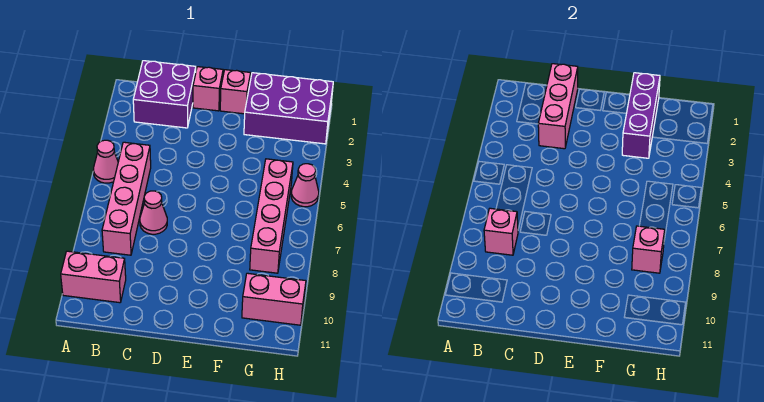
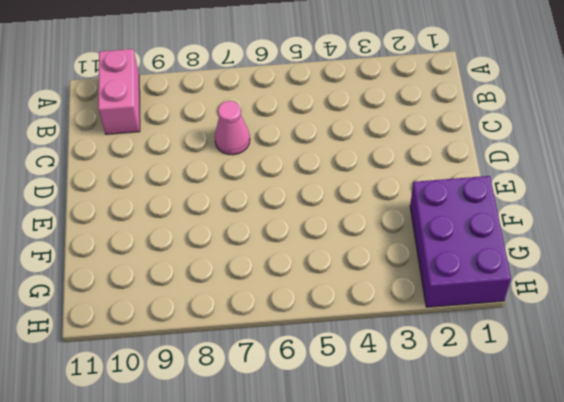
none -> pink cone A5 level 1
none -> purple brick B1:C2 level 1
none -> pink brick B5:B8 level 1

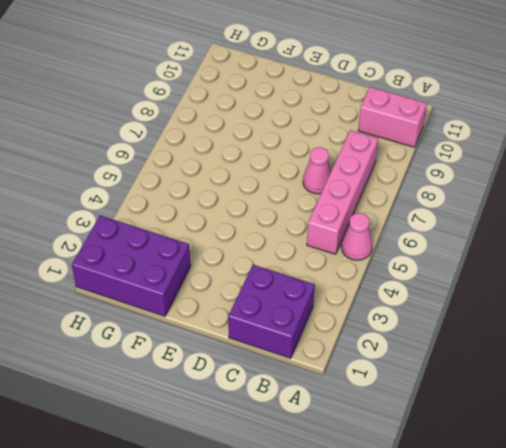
none -> pink brick D1 level 1
none -> pink brick E1 level 1
none -> pink brick G5:G8 level 1

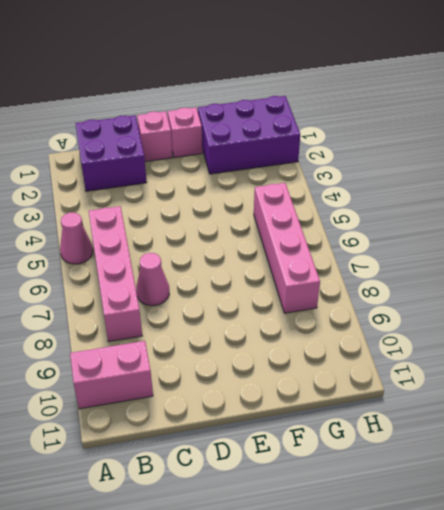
none -> pink brick G10:H10 level 1
none -> pink cone H5 level 1
none -> pink brick B8 level 2

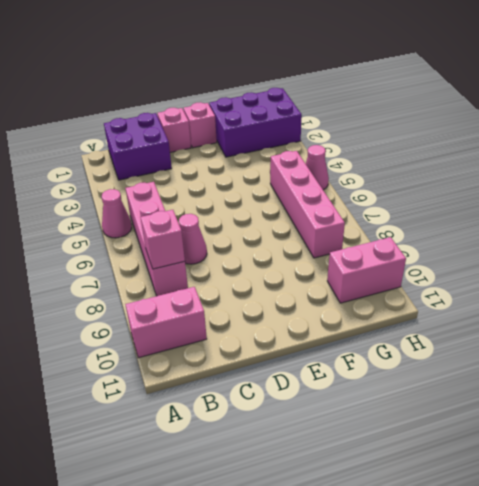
none -> pink brick C1:C3 level 2
none -> purple brick F1:F3 level 2
none -> pink brick G8 level 2

